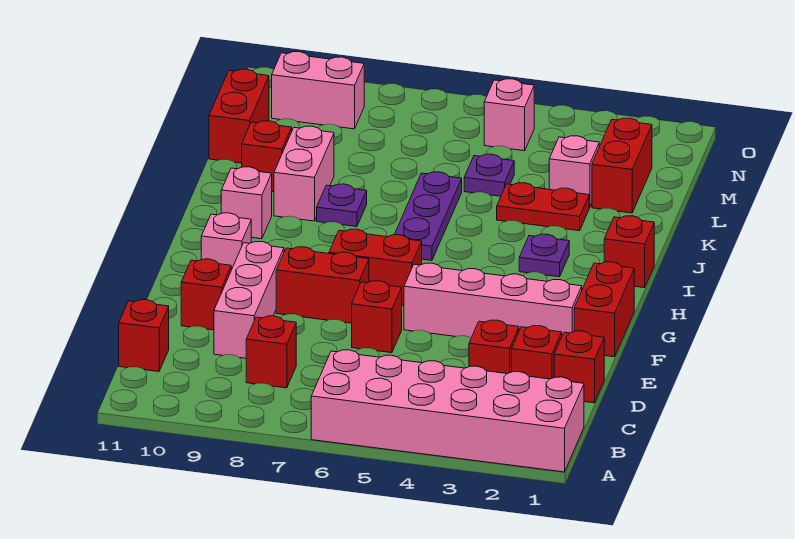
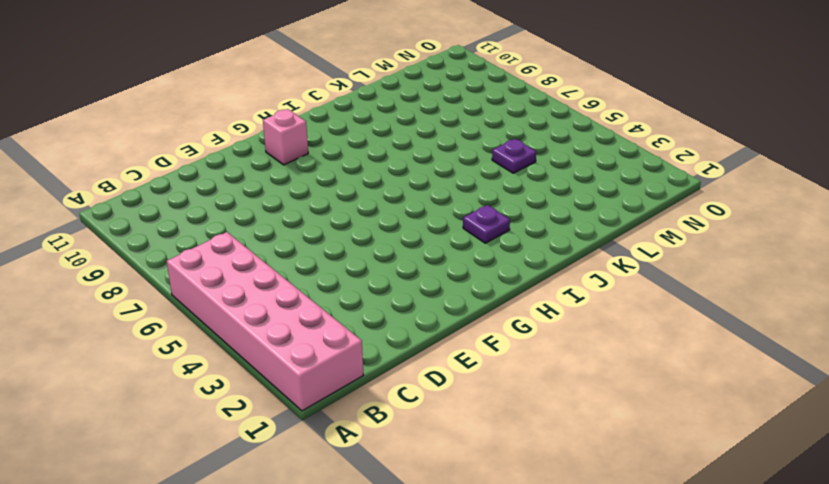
none -> red brick C8 level 1
none -> red brick C11 level 1
none -> red brick D1 level 1

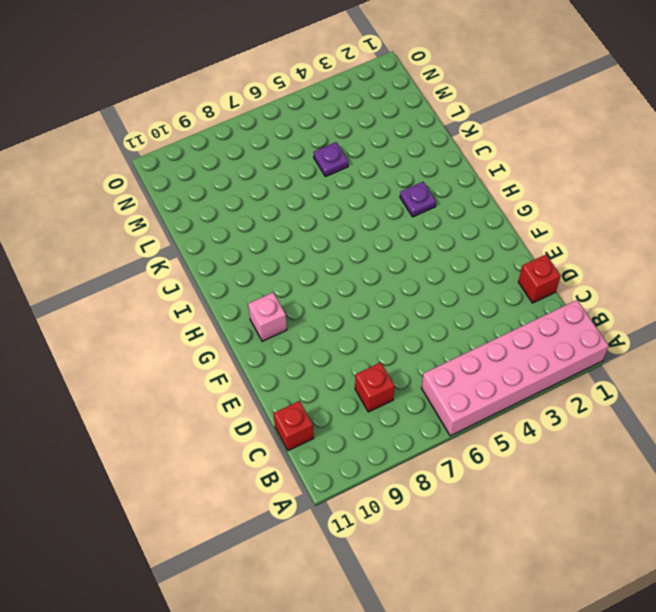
none -> red brick D2 level 1
none -> red brick D3 level 1
none -> pink brick D9:F9 level 1

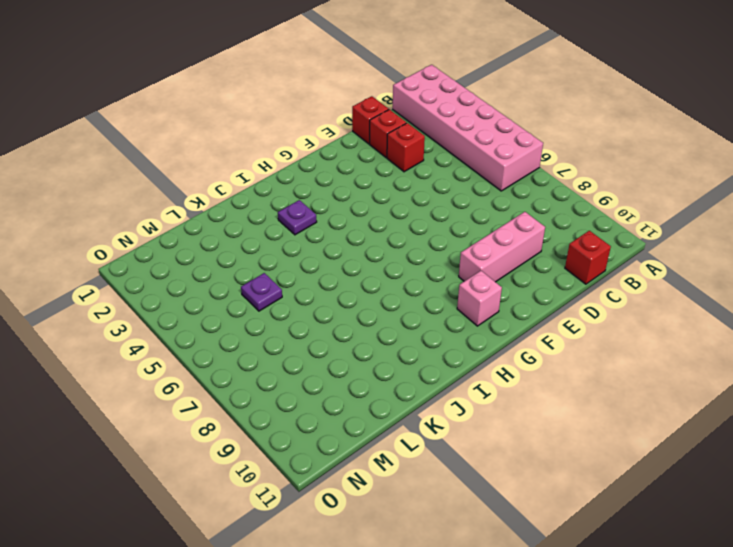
none -> red brick C8 level 1
none -> red brick E6 level 1
none -> red brick E10 level 1

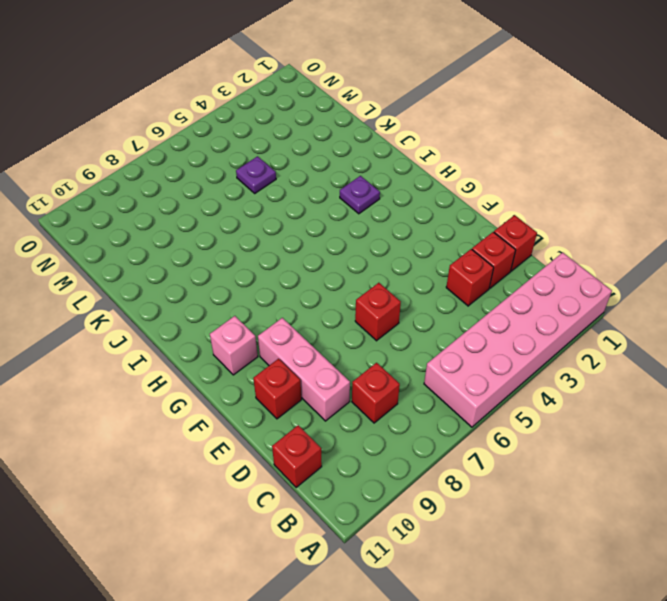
none -> red brick F1:G1 level 1
none -> pink brick F2:F5 level 1
none -> red brick F7:F8 level 1

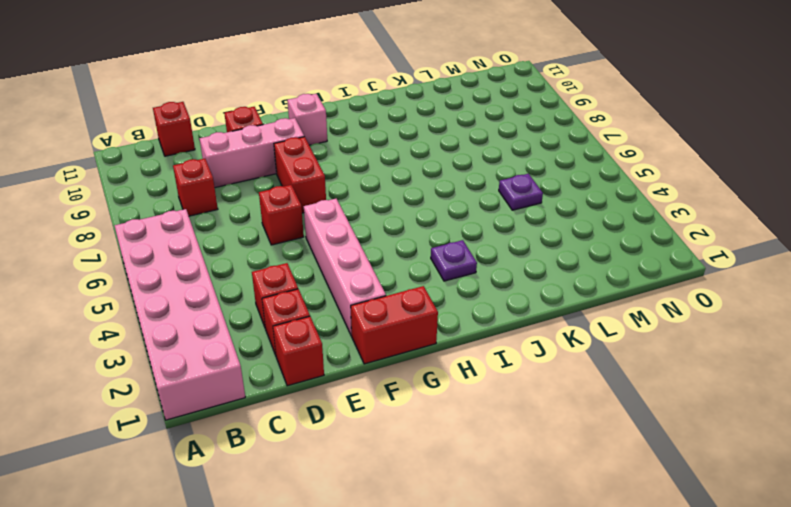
none -> red brick G6:G7 level 1
none -> red brick I1 level 1
none -> purple plate I6:K6 level 1

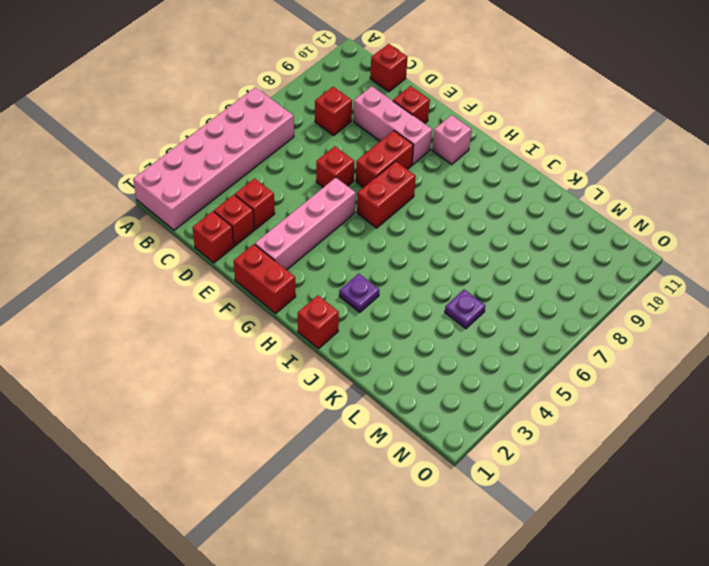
none -> purple plate I6:K6 level 1
none -> pink brick I10 level 1
none -> purple plate J8 level 1

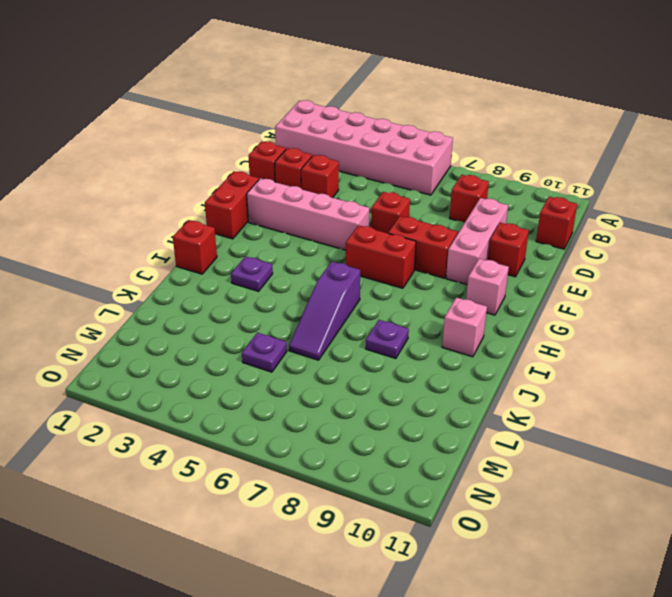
purple slope I6:K6 level 1 top I -> purple plate I6:K6 level 1
none -> pink brick J9:K9 level 1
none -> red plate K3:K4 level 1
none -> red brick K10 level 1

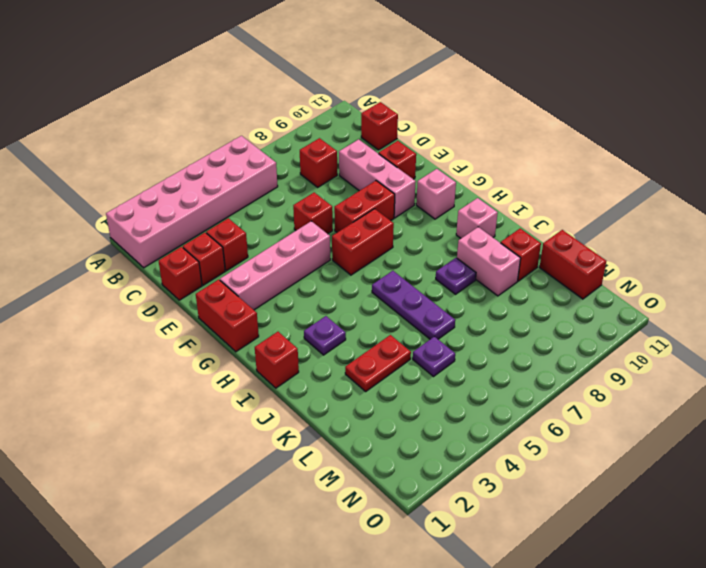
none -> red brick L2:M2 level 1
none -> pink brick L3 level 1
none -> pink brick N5 level 1

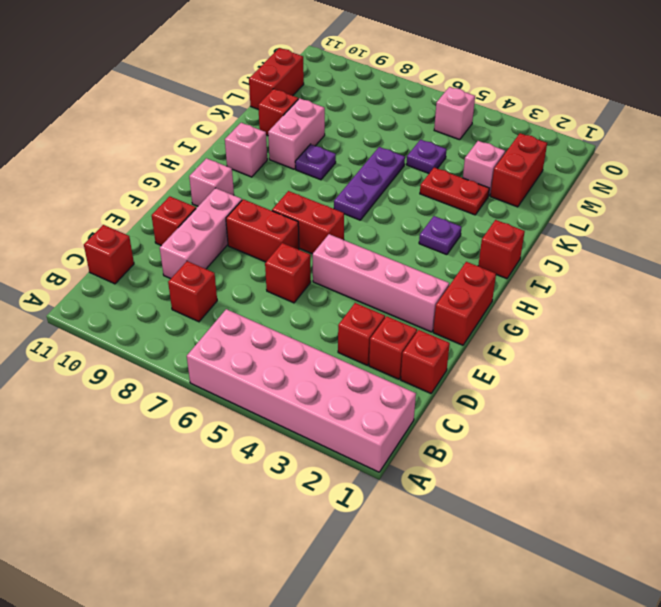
none -> pink brick N9:N10 level 1

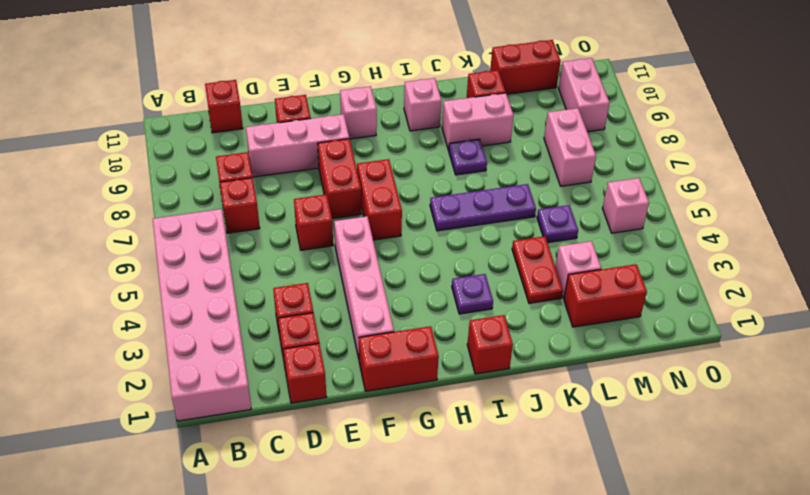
red brick C7 level 1 -> none
pink brick M7:M8 level 1 -> none

